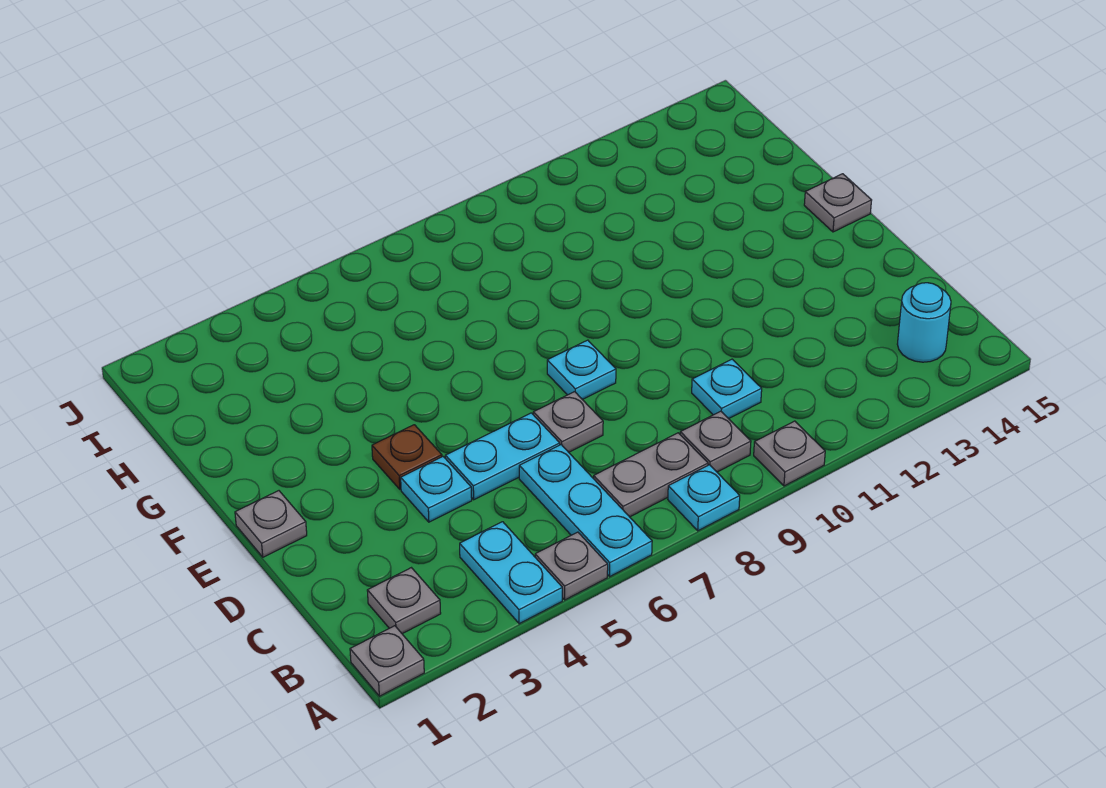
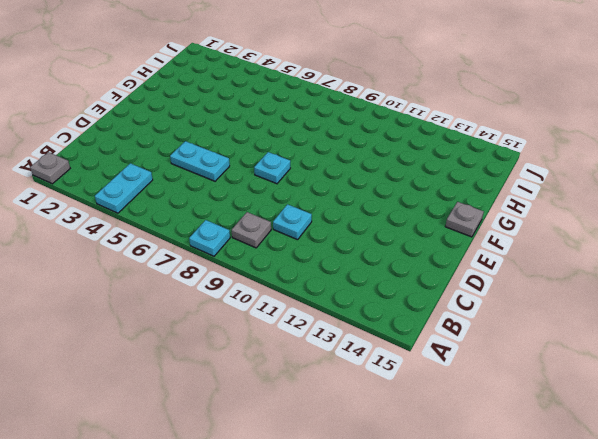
none -> grey plate A5 level 1
none -> cyan plate A6:C6 level 1
none -> grey plate A10 level 1

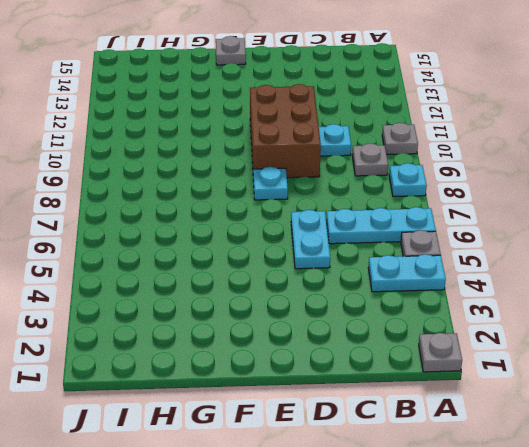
brown brick D9:E11 level 1 -> none
none -> grey plate B2 level 1
none -> grey plate B7:B8 level 1
none -> cyan round brick B14 level 1

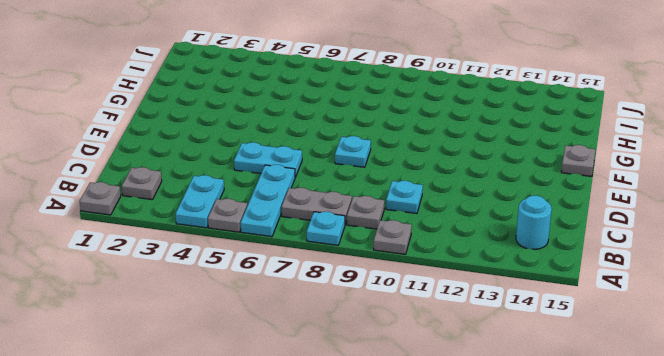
none -> cyan plate D4 level 1
none -> grey plate D7 level 1
none -> grey plate E1 level 1

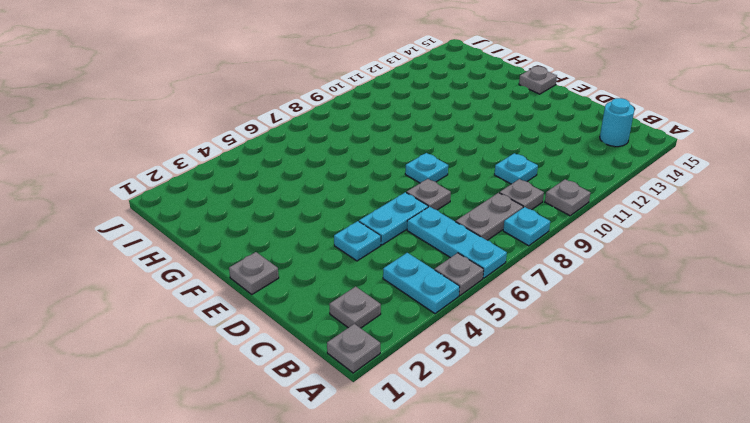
none -> brown plate E4 level 1

